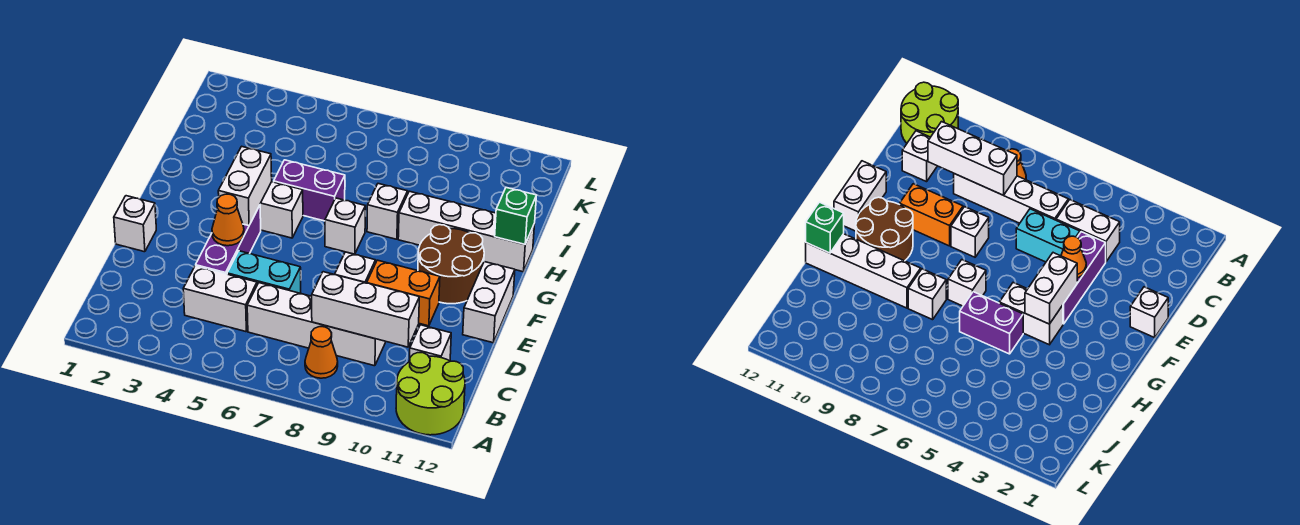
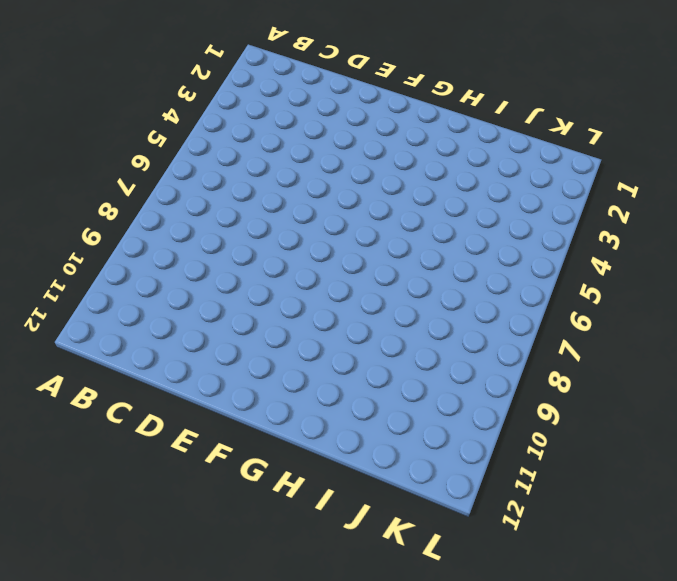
none -> lime round brick A11:B12 level 1
none -> orange cone B8 level 1
none -> white brick C4:C5 level 1

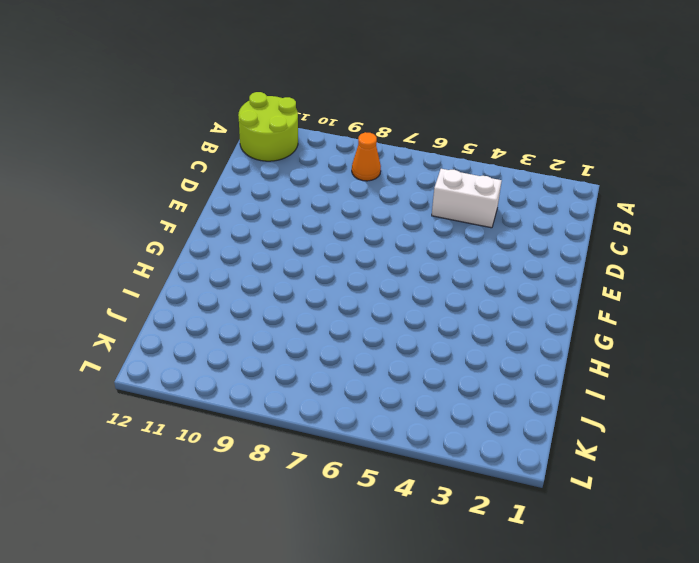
none -> white brick C6:C9 level 1
none -> white brick C11 level 1
none -> purple brick D4:F4 level 1

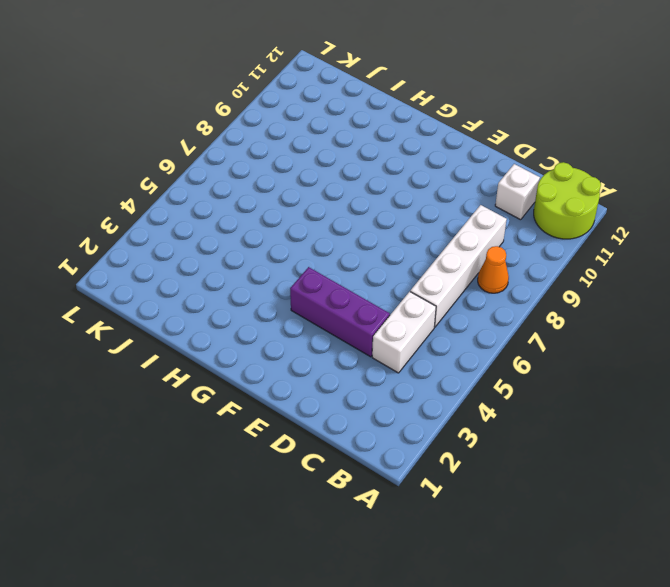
none -> cyan brick D5:D6 level 1
none -> white brick E1 level 1
none -> white brick E8 level 1

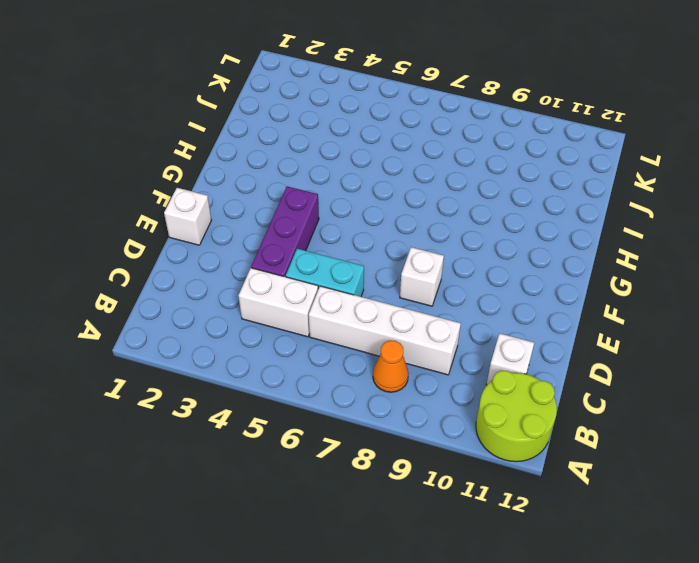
none -> orange brick E9:E10 level 1
none -> white brick E12:F12 level 1
none -> brown round brick F10:G11 level 1

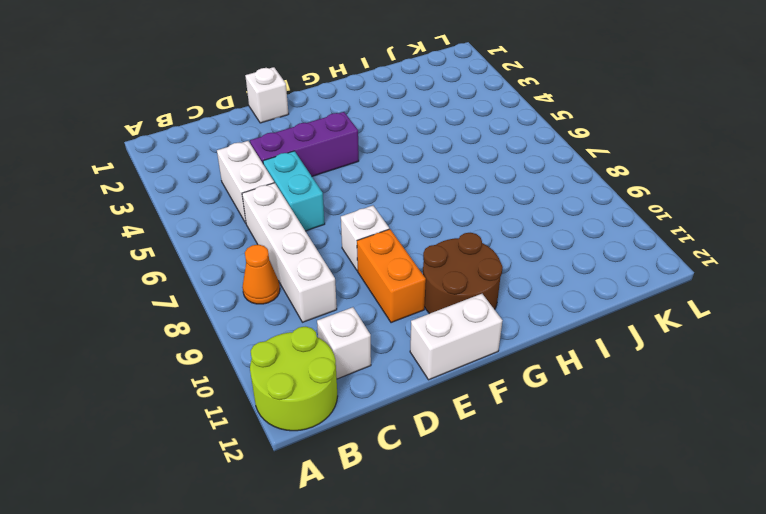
none -> white brick G4:G5 level 1
none -> white brick G7 level 1
none -> purple brick H5:H6 level 1

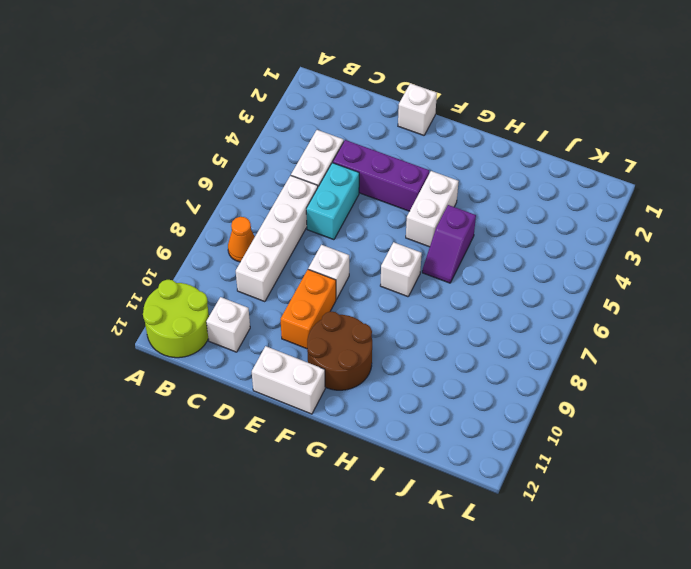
purple slope H5:H6 level 1 top 5 -> purple brick H5:H6 level 1
none -> white brick H8 level 1
none -> white brick H9:H12 level 1
none -> white brick C8:C10 level 2

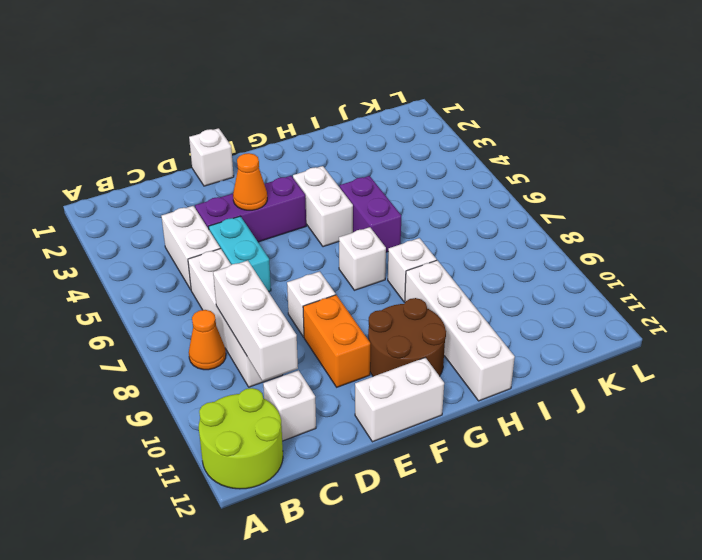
none -> white brick F4:G4 level 2
none -> green brick H12 level 2

